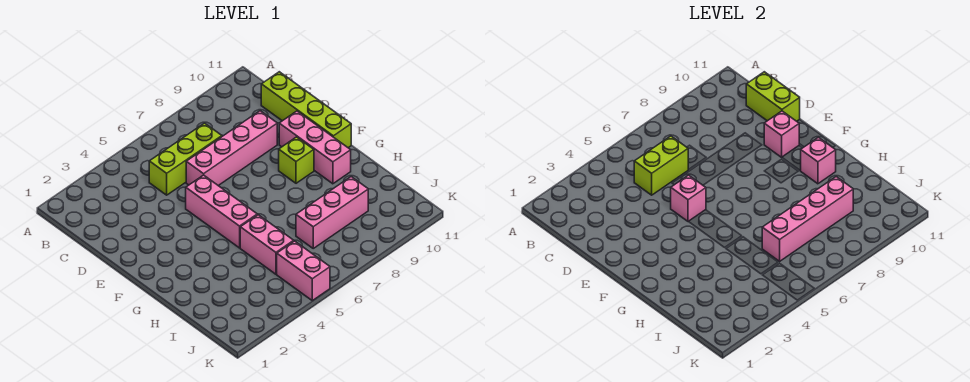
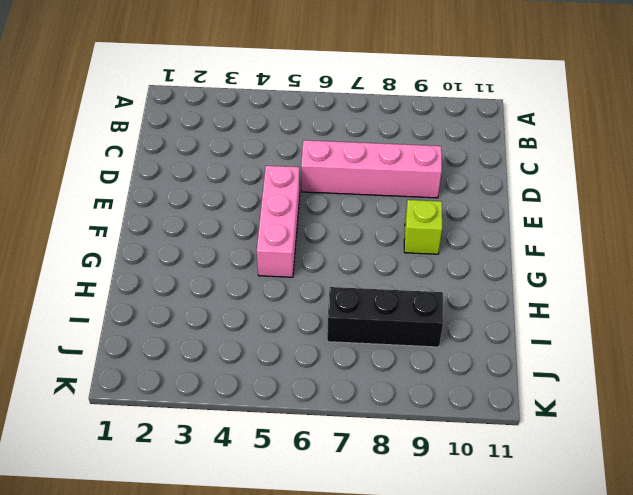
black brick I7:I9 level 1 -> pink brick I7:I9 level 1
none -> lime brick C5:C7 level 1
none -> lime brick C11:F11 level 1
none -> pink brick E10:G10 level 1

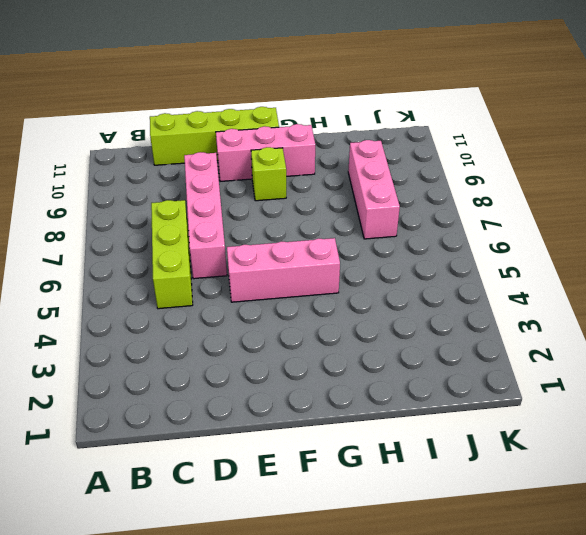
none -> pink brick H5:I5 level 1
none -> pink brick J5:K5 level 1
none -> lime brick C5:C6 level 2

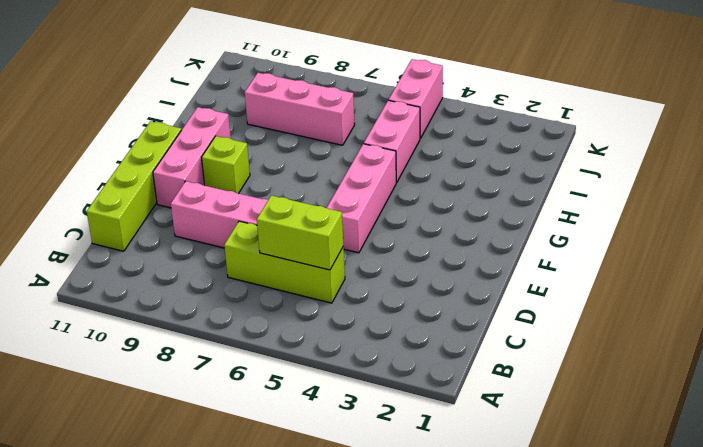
none -> lime brick C11:D11 level 2
none -> pink brick E5 level 2
none -> pink brick E10 level 2

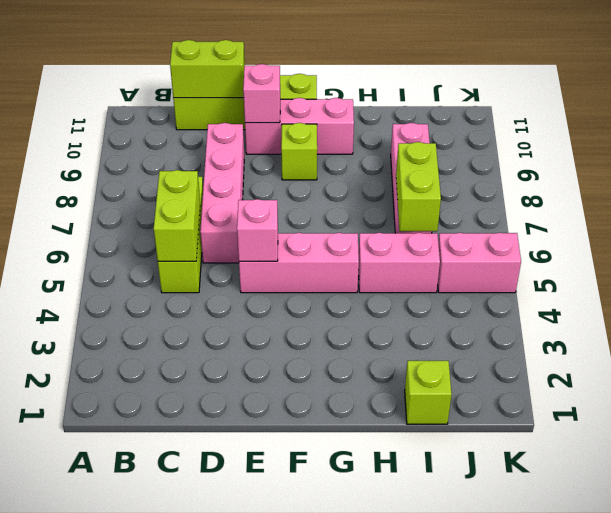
lime brick I1 level 1 -> none
lime brick I6:I7 level 2 -> pink brick I6:I9 level 2
none -> pink brick G10 level 2

